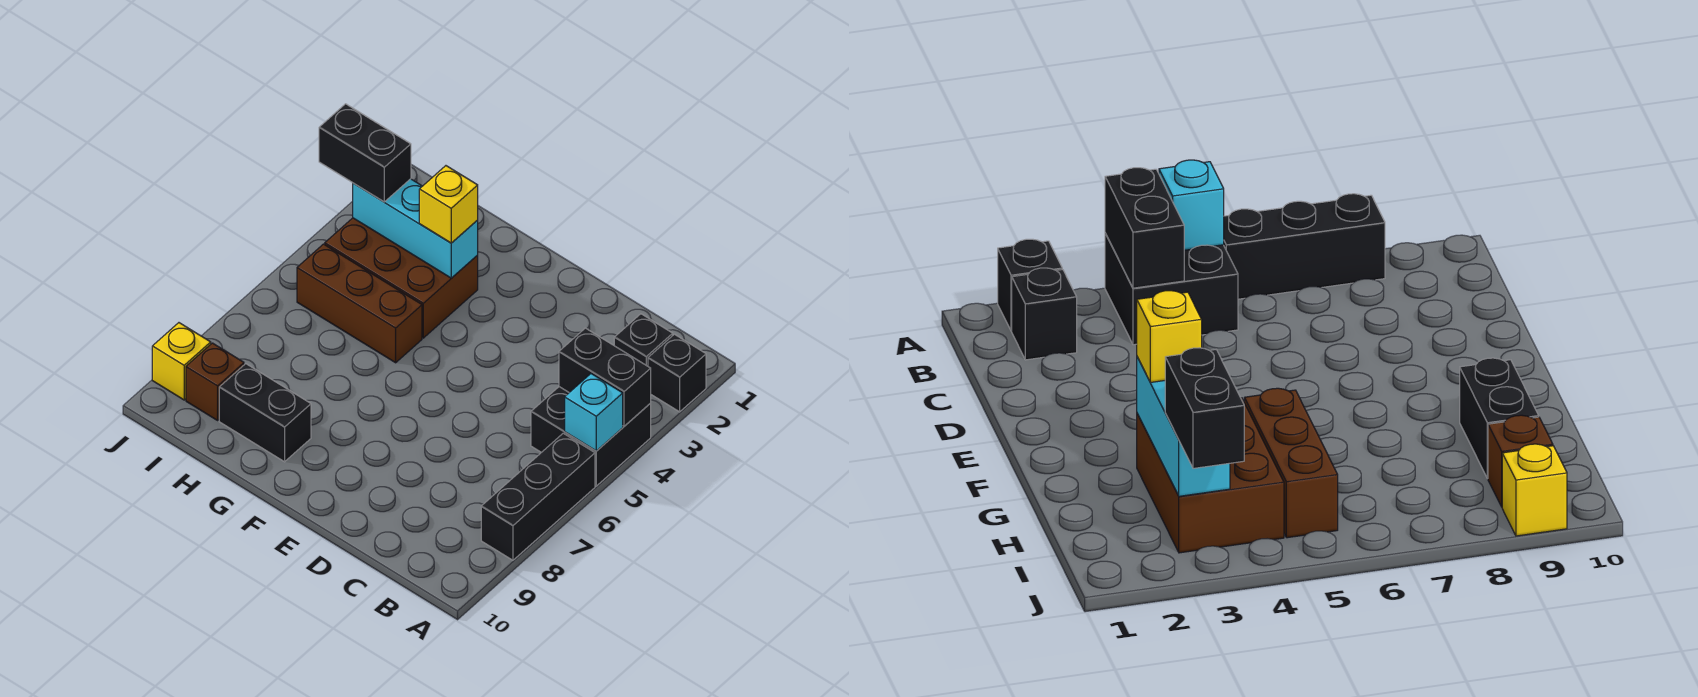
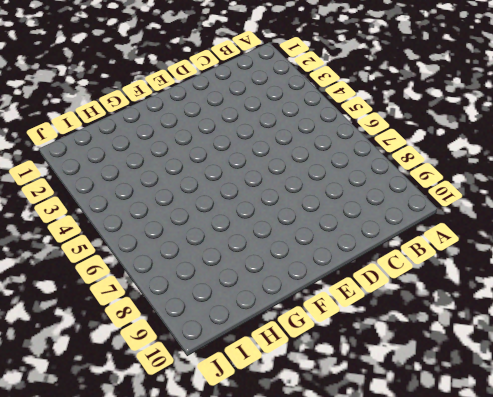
none -> black brick A2 level 1
none -> black brick A4:B5 level 1
none -> black brick A6:A8 level 1

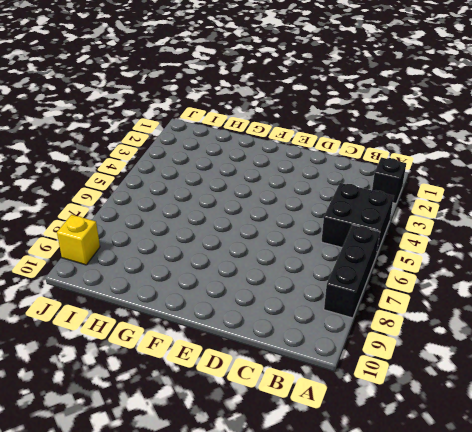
none -> black brick B2 level 1
none -> brown brick G3:I4 level 1
none -> brown brick G5:I5 level 1

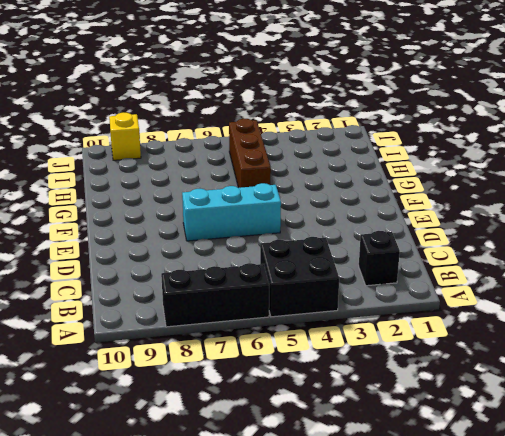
cyan brick E5:E7 level 1 -> cyan brick G3:I3 level 2
none -> black brick A2 level 1
none -> brown brick G3:I4 level 1
none -> black brick G9:H9 level 1

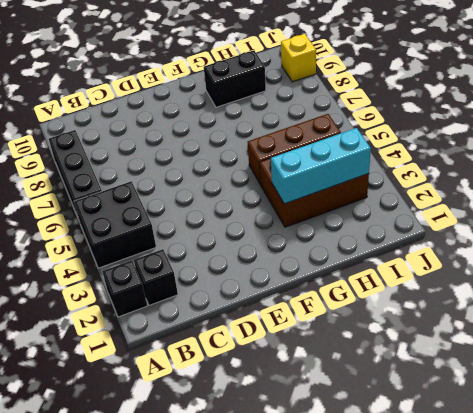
none -> brown brick I9 level 1
none -> black brick A4:B4 level 2
none -> cyan brick A5 level 2

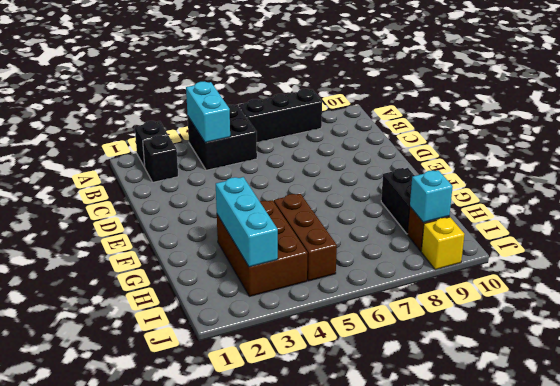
cyan brick A4:B4 level 2 -> black brick A4:B4 level 2
cyan brick I9 level 2 -> cyan brick A5 level 2
none -> yellow brick G3 level 3
none -> black brick I3:J3 level 3

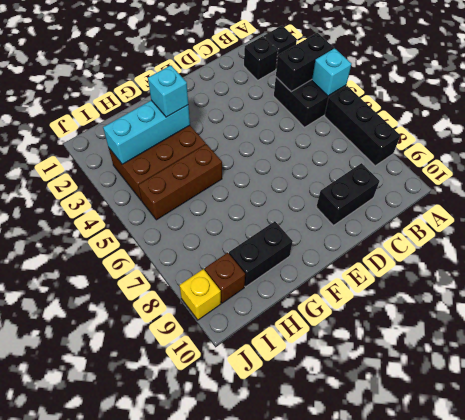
black brick C9:D9 level 1 -> black brick I3:J3 level 3
cyan brick G3 level 3 -> yellow brick G3 level 3

